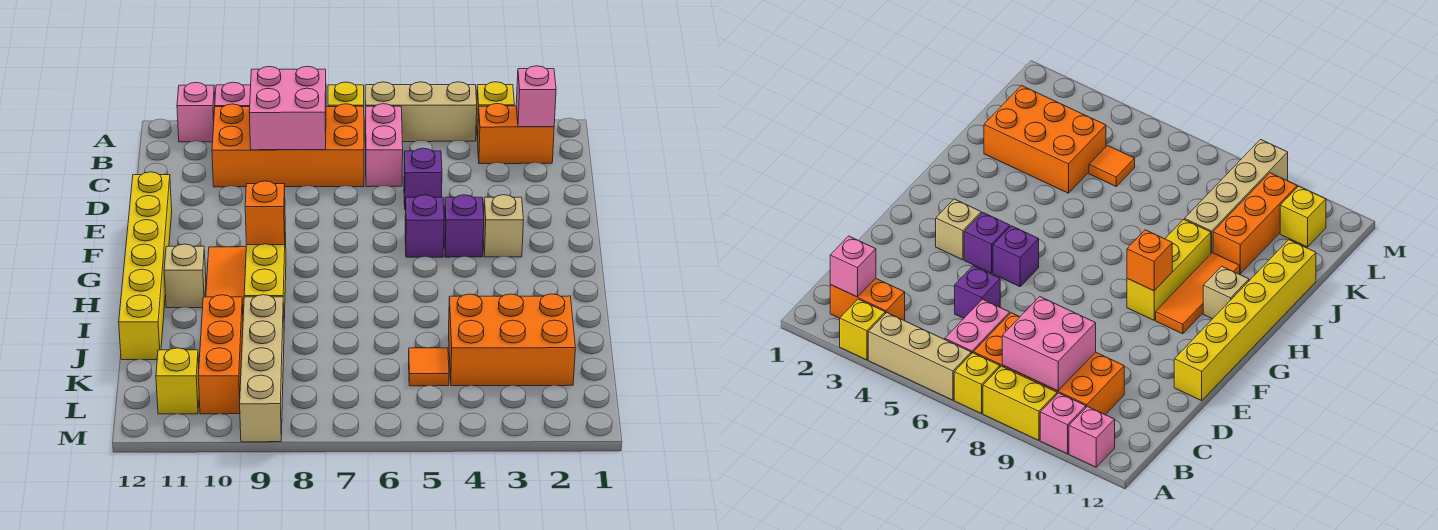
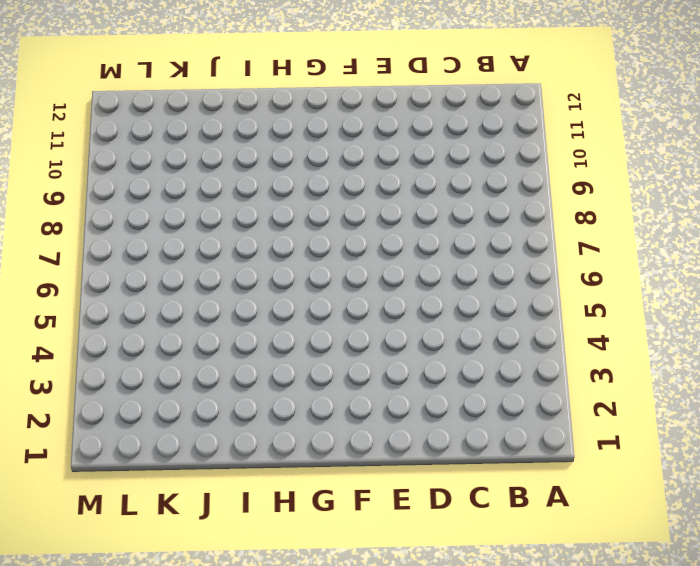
none -> yellow brick A3 level 1
none -> tan brick A4:A6 level 1
none -> yellow brick A7 level 1

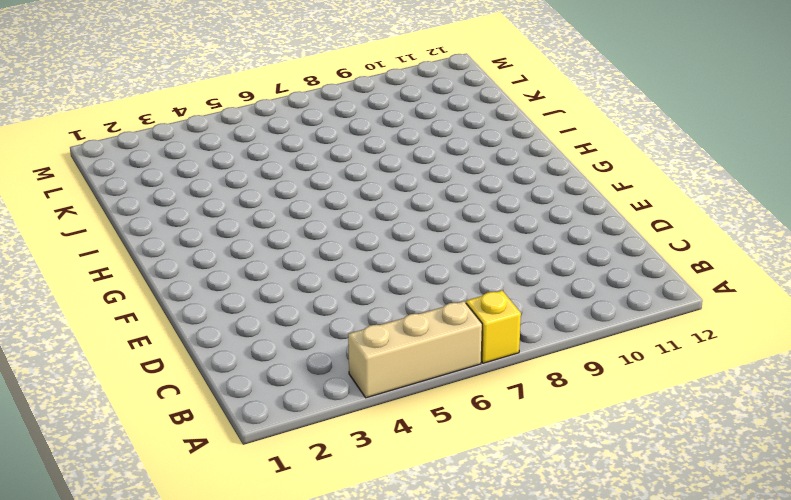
none -> yellow brick A3 level 1
none -> yellow brick A8:A9 level 1
none -> pink brick A10 level 1

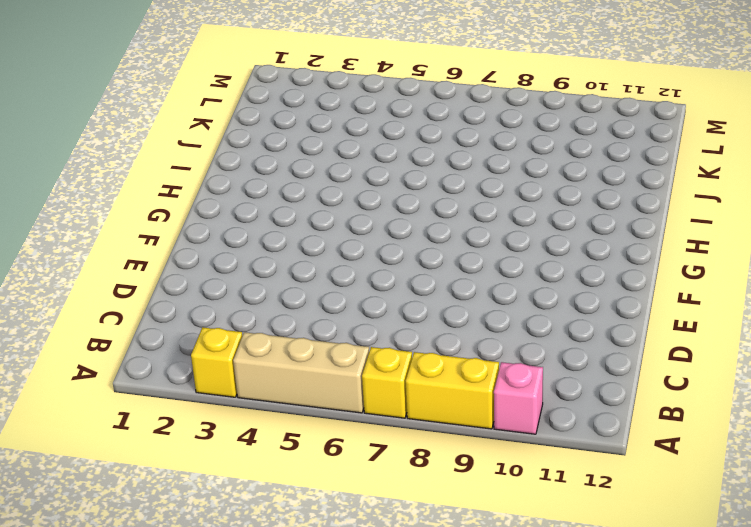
none -> pink brick A11 level 1
none -> orange brick B2:B3 level 1
none -> pink brick B6:C6 level 1

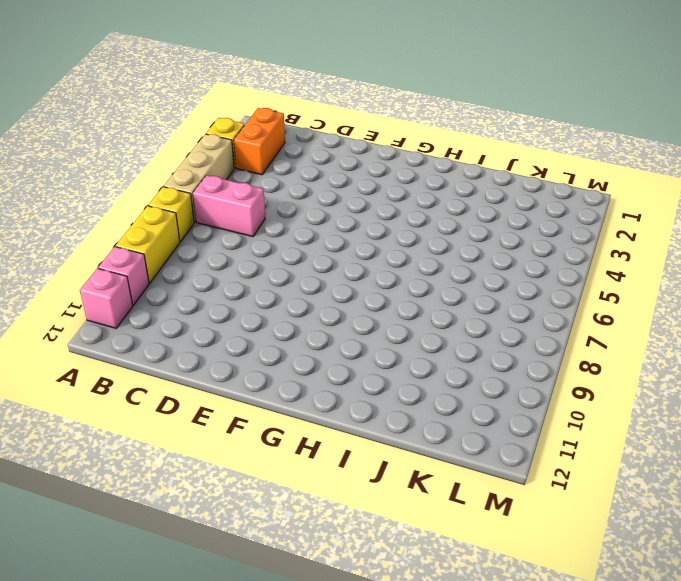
none -> orange brick B7:C10 level 1
none -> purple brick D5 level 1
none -> yellow brick E12:J12 level 1

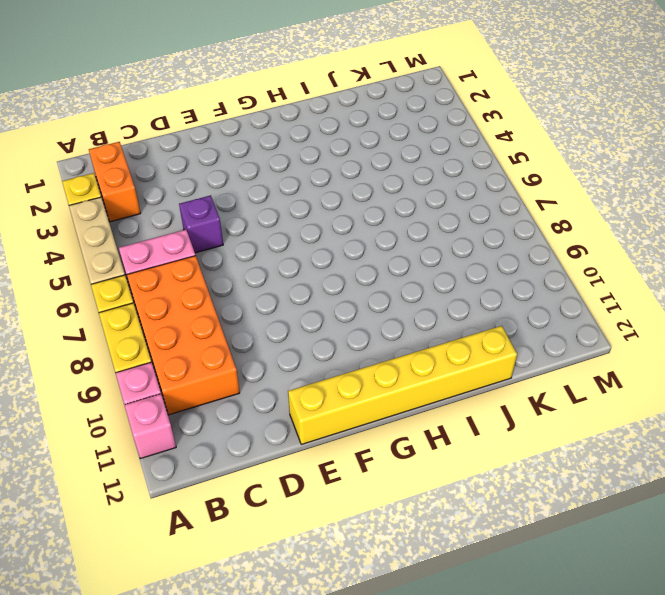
none -> tan brick F3 level 1
none -> purple brick F4 level 1
none -> purple brick F5 level 1

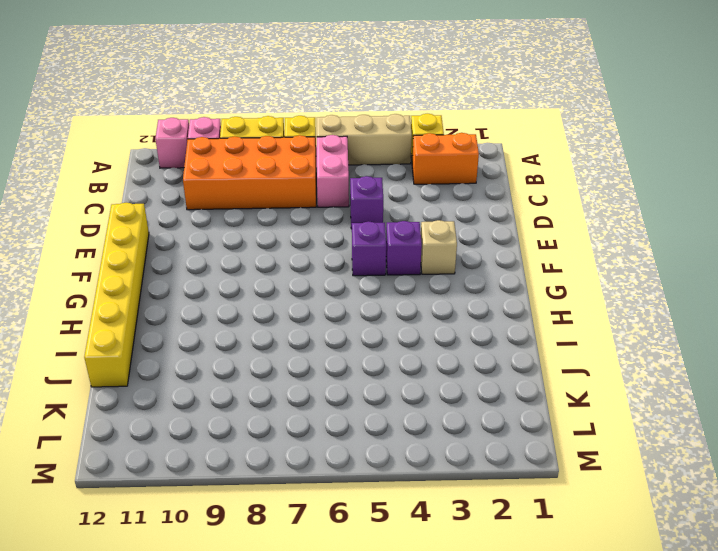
none -> yellow brick G9:I9 level 1
none -> orange tile G10:I10 level 1
none -> tan brick H11 level 1

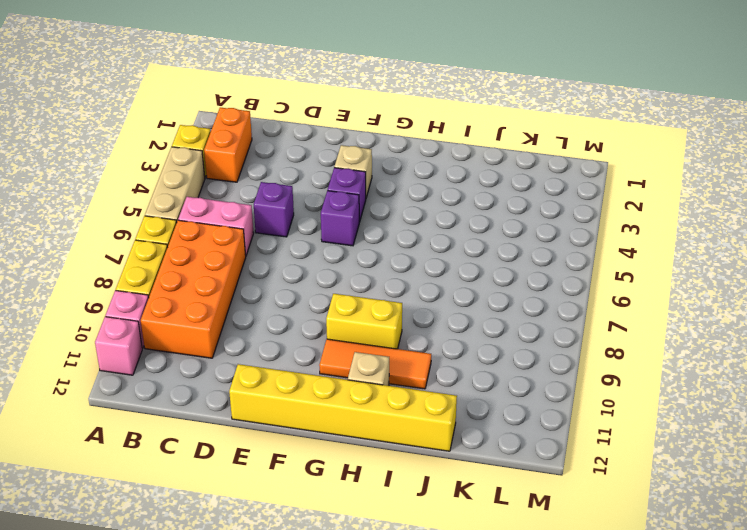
yellow brick G9:H9 level 1 -> yellow brick G9:I9 level 1
none -> orange brick J2:K4 level 1
none -> tan brick J9:M9 level 1
none -> orange brick J10:L10 level 1

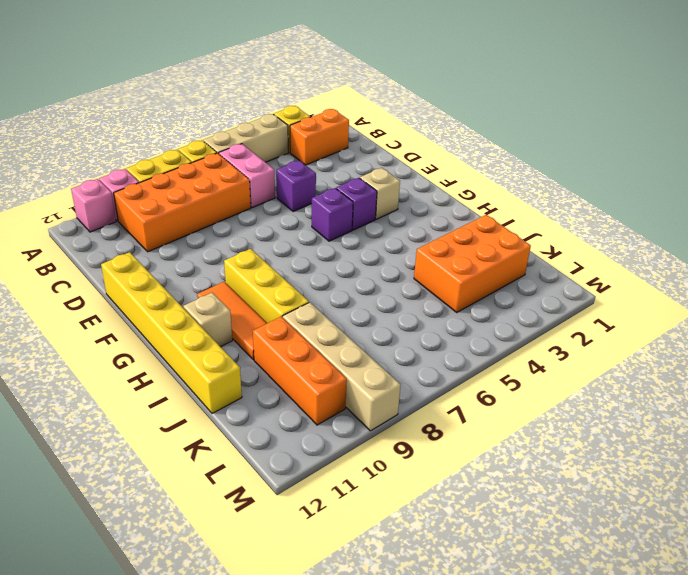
none -> orange tile K5 level 1
none -> yellow brick L11 level 1
none -> pink brick B2 level 2

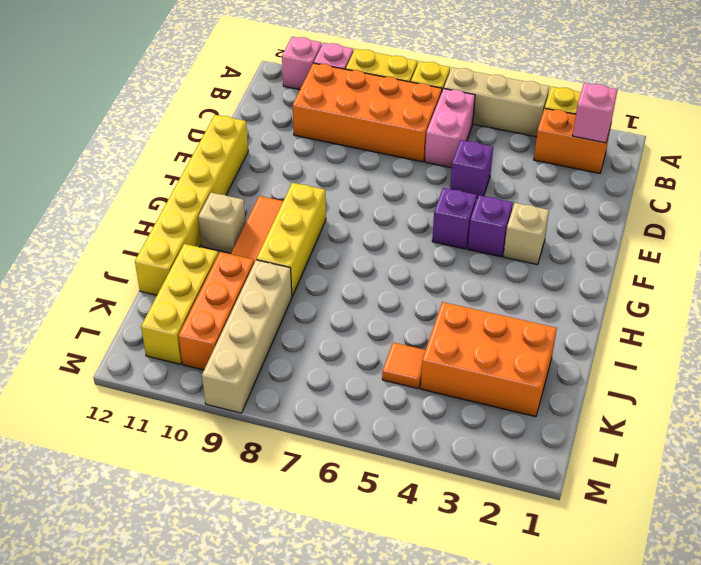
yellow brick J11:L11 level 1 -> yellow brick L11 level 1
none -> pink brick B8:C9 level 2
none -> orange brick G9 level 2

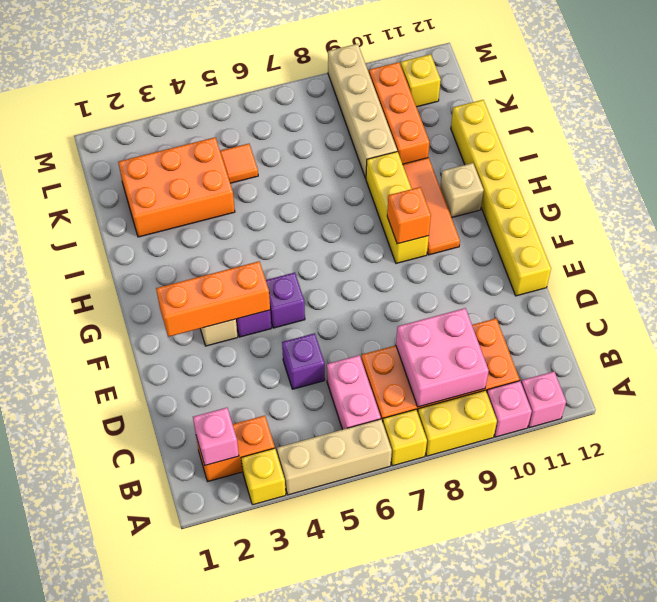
orange brick F2:F4 level 2 -> none

